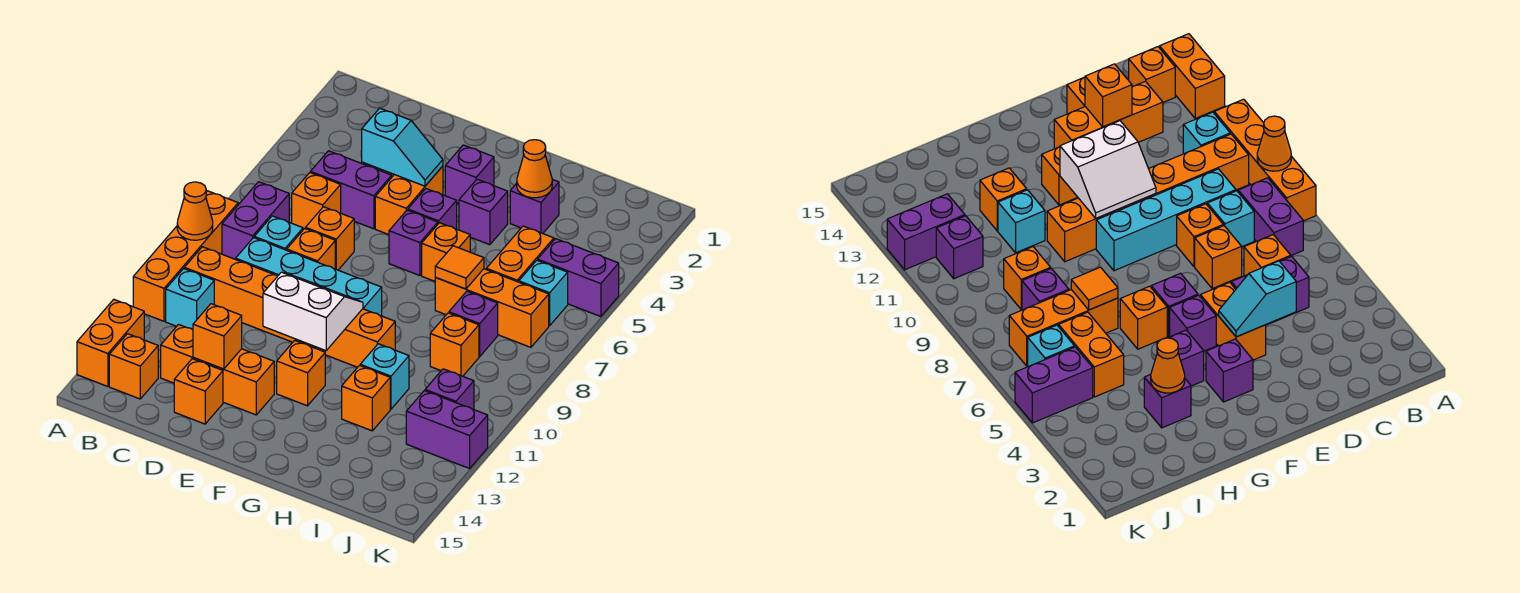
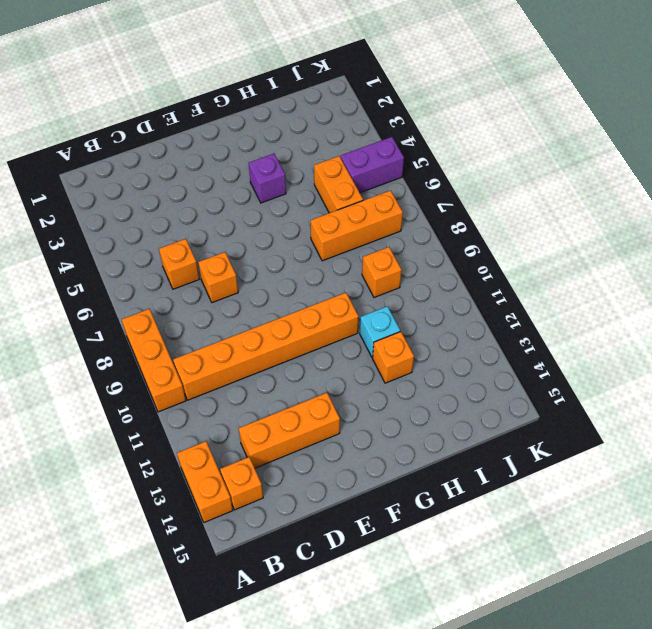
orange brick A8:A10 level 1 -> orange brick A8:A11 level 1
none -> purple brick B7:B8 level 1
none -> cyan brick B11 level 1
none -> purple brick C5:D5 level 1
none -> cyan brick C8 level 1

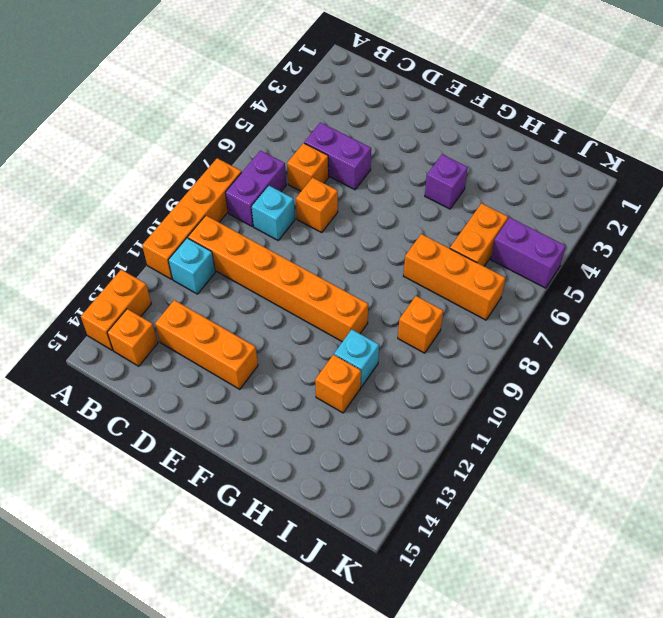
none -> cyan brick C9:F9 level 1
none -> orange brick D8 level 1
none -> orange brick D14 level 1
none -> orange brick E4:E5 level 1

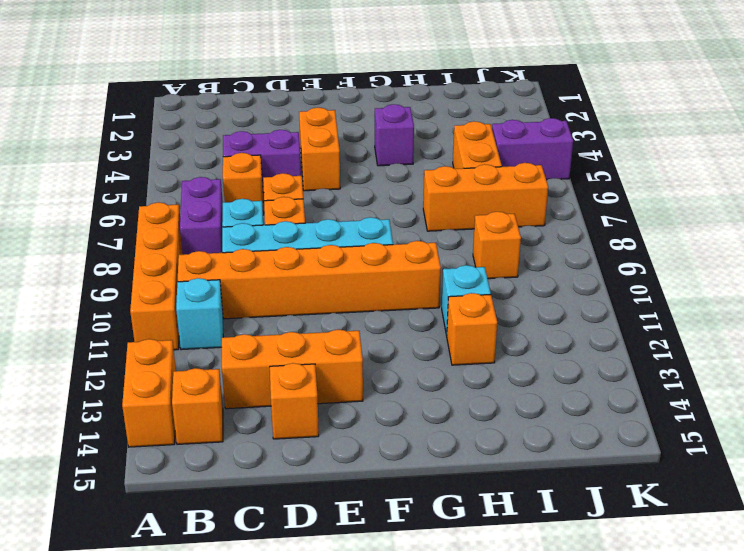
none -> purple brick F3 level 1
none -> purple brick F5 level 1
none -> purple brick F6 level 1
none -> orange brick F12 level 1

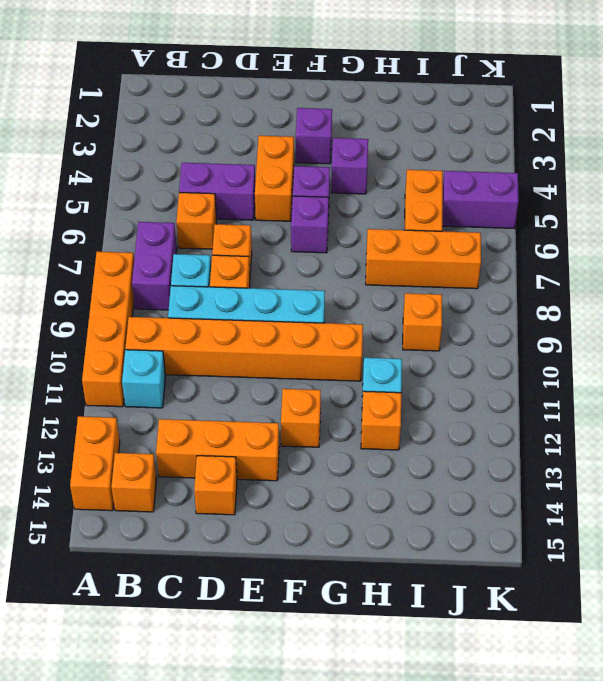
none -> orange brick G6 level 1
none -> purple brick H3 level 1
none -> purple brick I8 level 1
none -> cyan brick J6 level 1

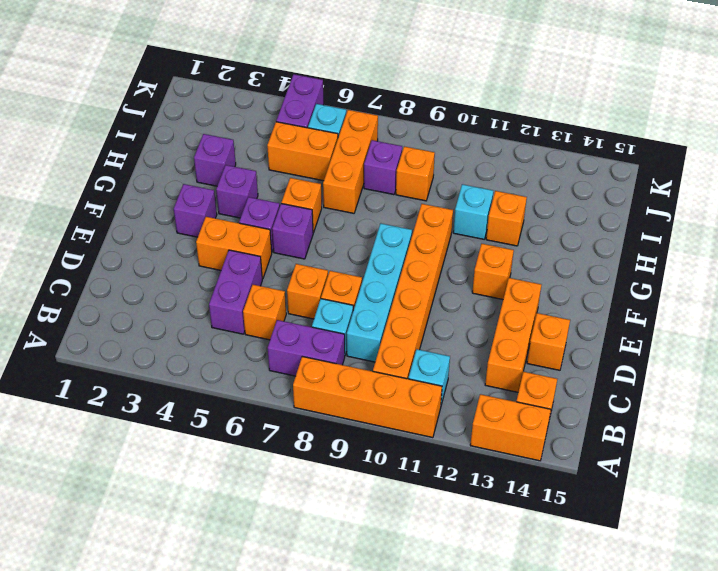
none -> purple brick J11 level 1
none -> purple brick J12:K12 level 1
none -> orange cone A9 level 2
none -> cyan slope D4:E4 level 2 top D

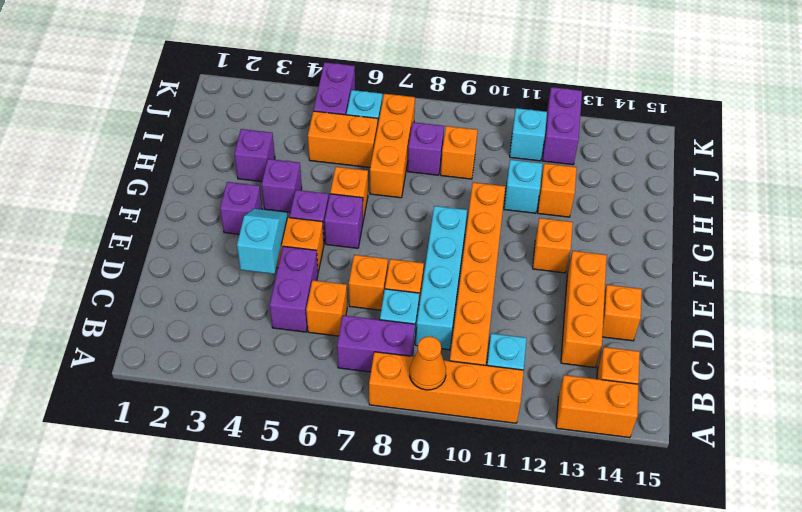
cyan brick J11 level 1 -> purple brick J11 level 1
none -> orange brick D13 level 2
none -> white slope E10:F11 level 2 top 11
none -> orange cone H3 level 2
none -> orange tile H7 level 2

